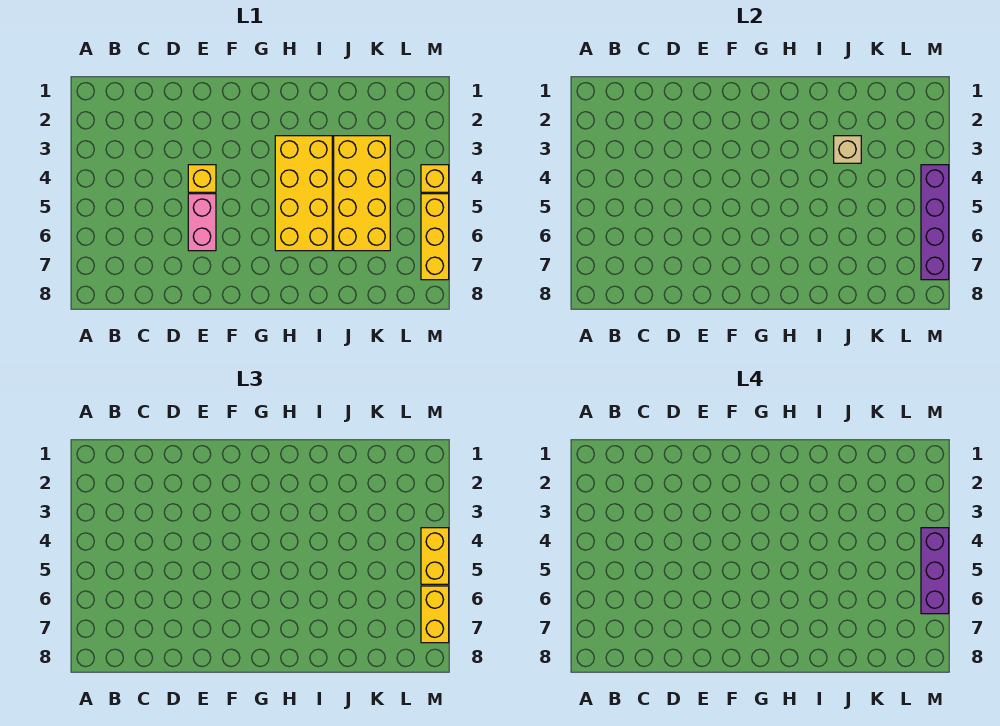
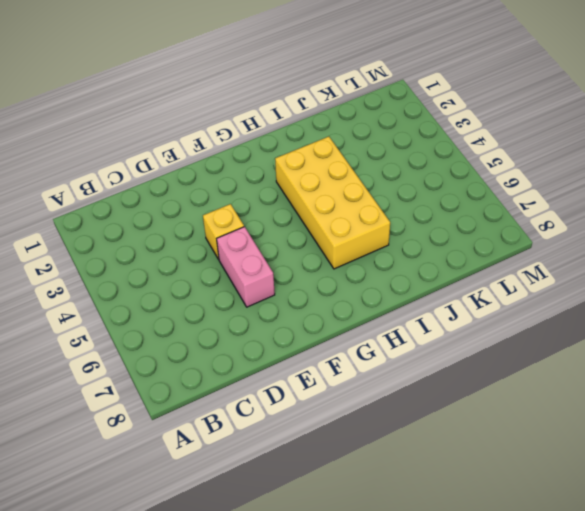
none -> yellow brick J3:K6 level 1
none -> yellow brick M4 level 1

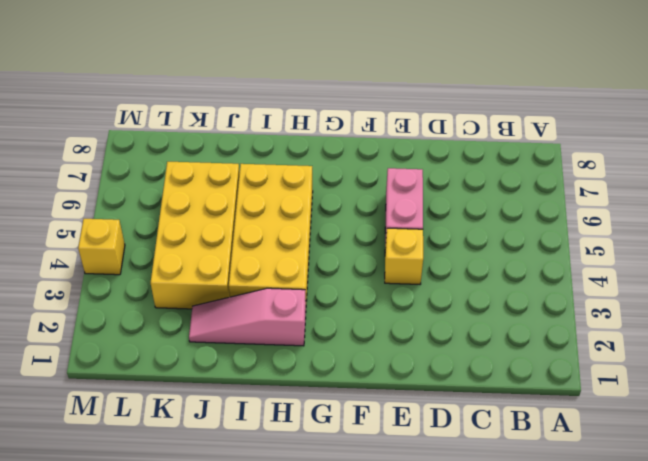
pink slope H2:J2 level 1 top H -> none
none -> yellow brick M5:M7 level 1
none -> tan brick J3 level 2

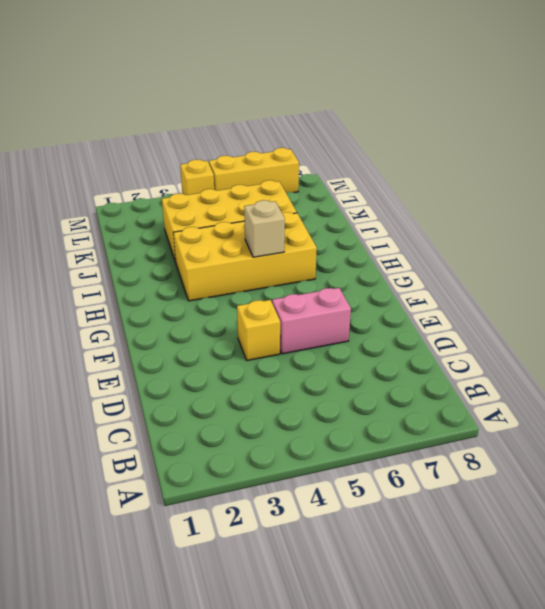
tan brick H5 level 2 -> tan brick J3 level 2
none -> purple brick M4:M7 level 2
none -> yellow brick M4:M5 level 3

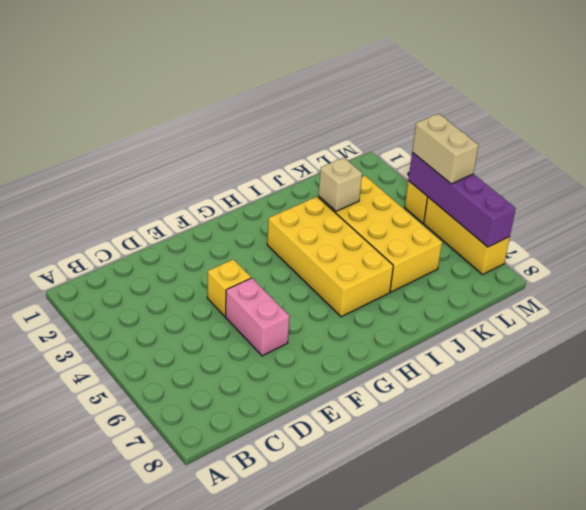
tan brick M4:M5 level 3 -> yellow brick M4:M5 level 3
none -> yellow brick M6:M7 level 3
none -> purple brick M4:M6 level 4

